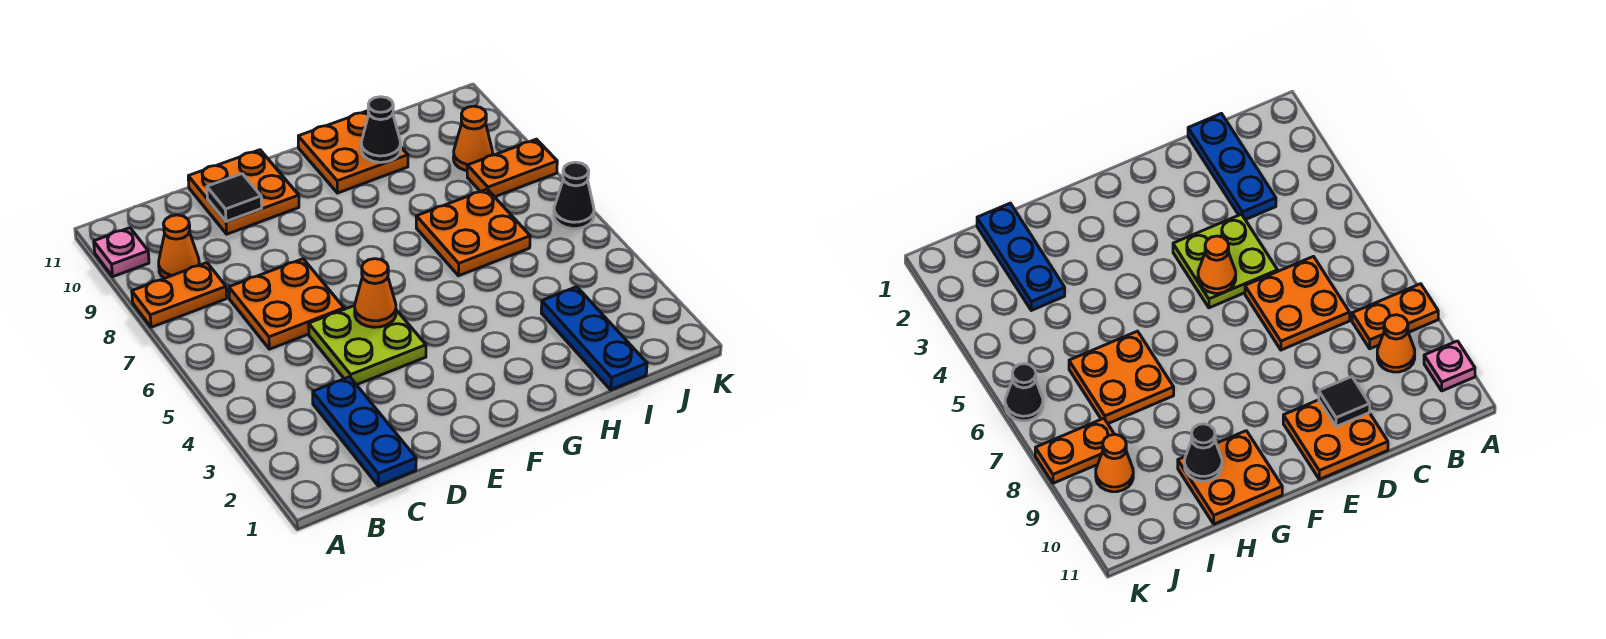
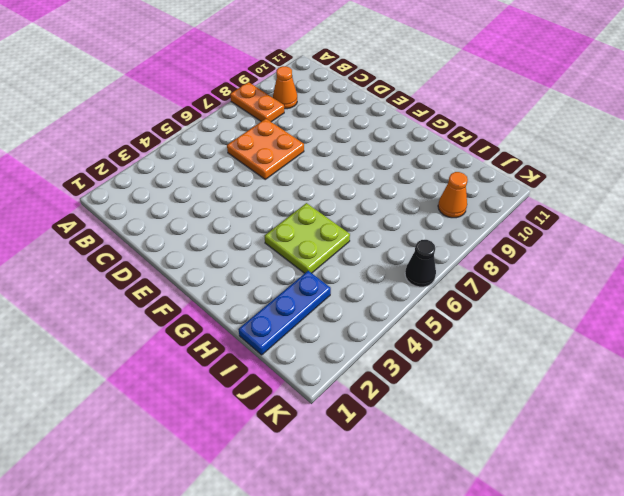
lime plate G4:H5 level 1 -> lime plate D4:E5 level 1
none -> pink plate A10 level 1
none -> blue plate C1:C3 level 1
none -> orange plate D10:E11 level 1

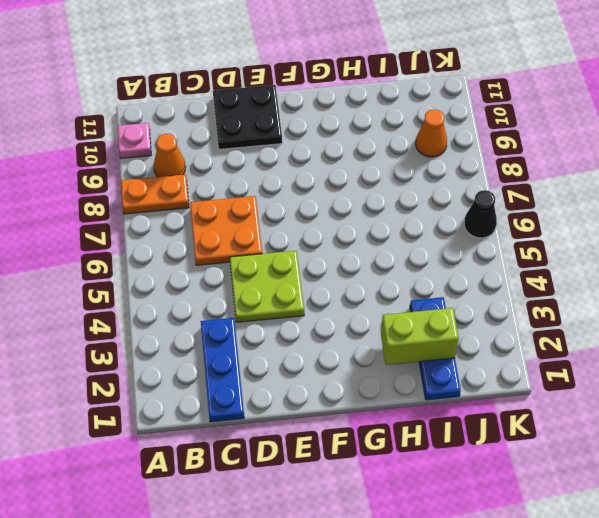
black plate D10:E11 level 1 -> orange plate D10:E11 level 1
lime brick H2:I2 level 2 -> none
none -> orange plate G10:H11 level 1
none -> orange plate H6:I7 level 1
none -> orange plate J8:K8 level 1

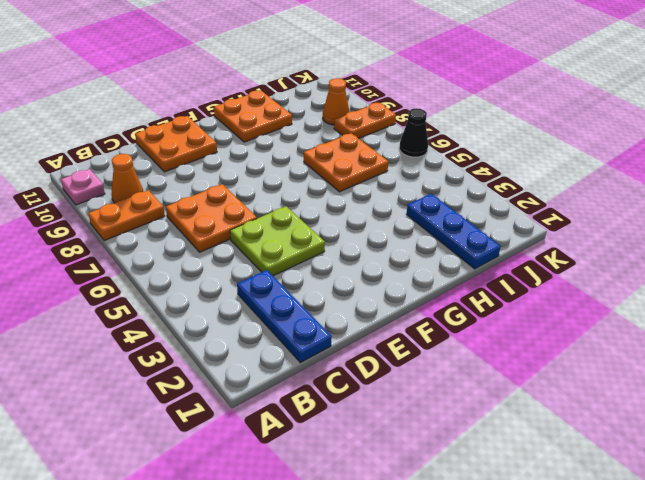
none -> black tile D10 level 2
none -> orange cone E5 level 2
none -> black cone H10 level 2

